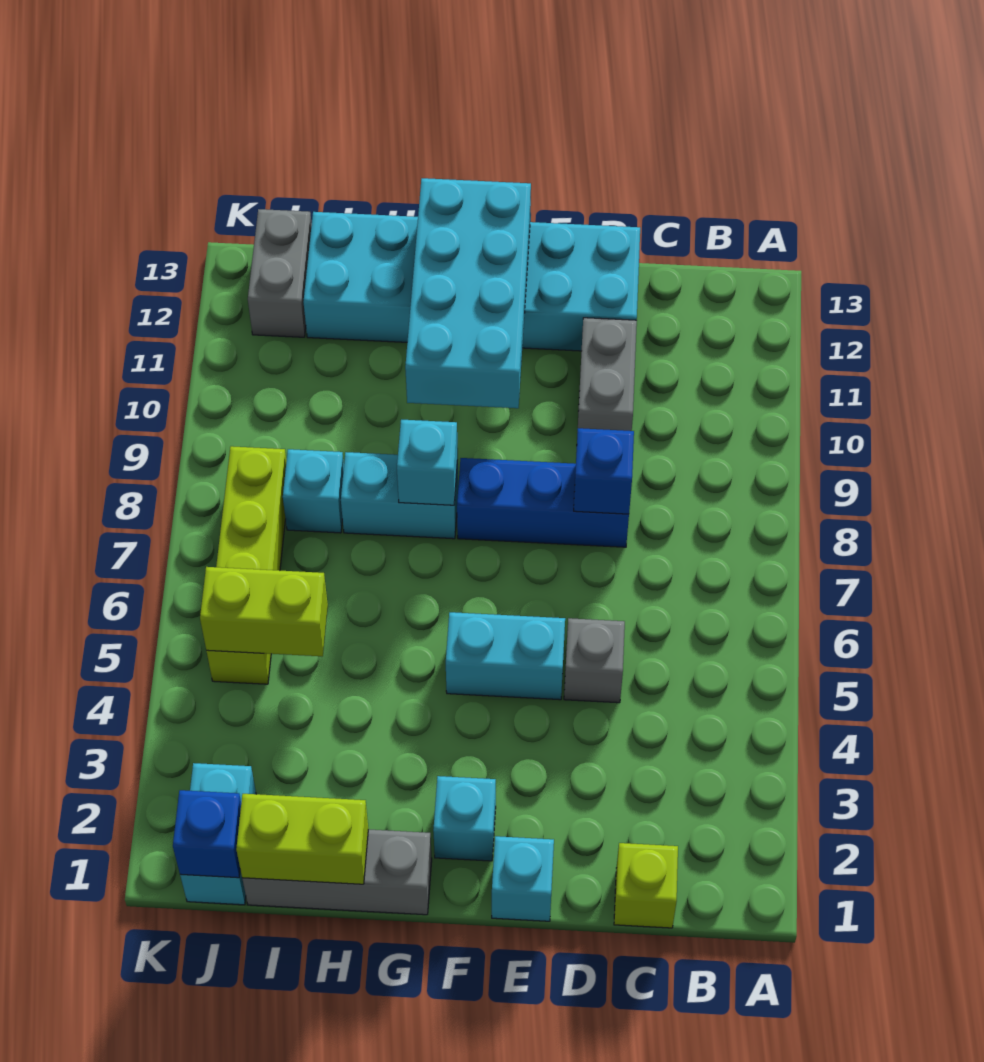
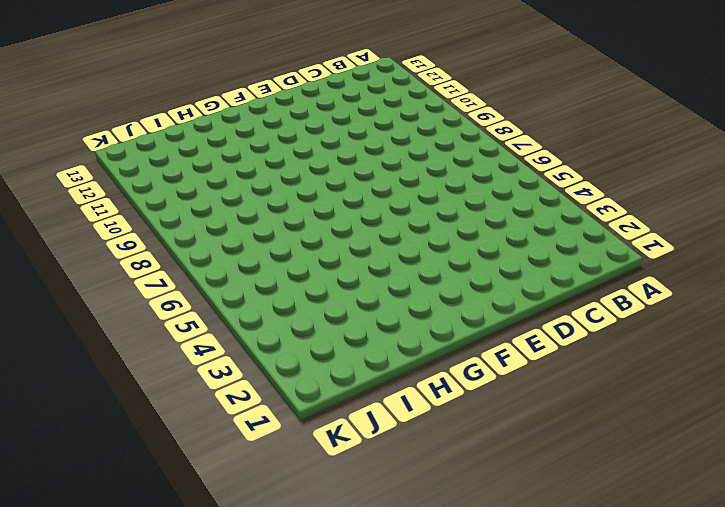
none -> lime brick C1 level 1
none -> grey brick D5 level 1
none -> blue brick D8:F8 level 1

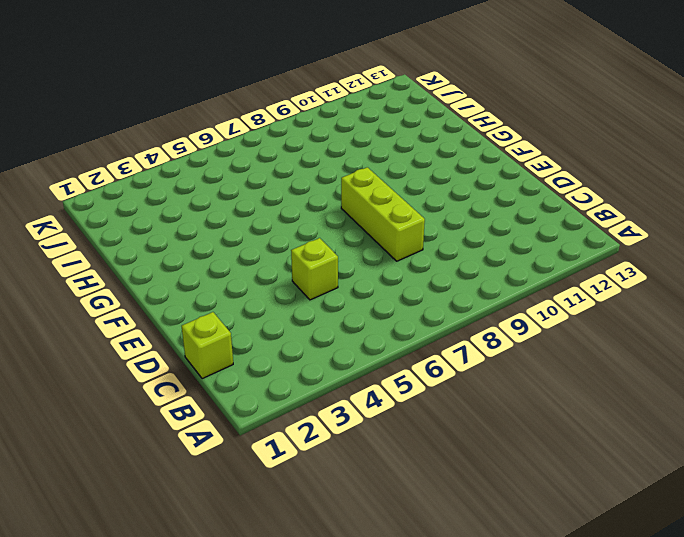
lime brick D5 level 1 -> grey brick D5 level 1
lime brick D8:F8 level 1 -> blue brick D8:F8 level 1
none -> grey brick D10:D11 level 1
none -> cyan brick D12:I13 level 1
none -> cyan brick E1 level 1

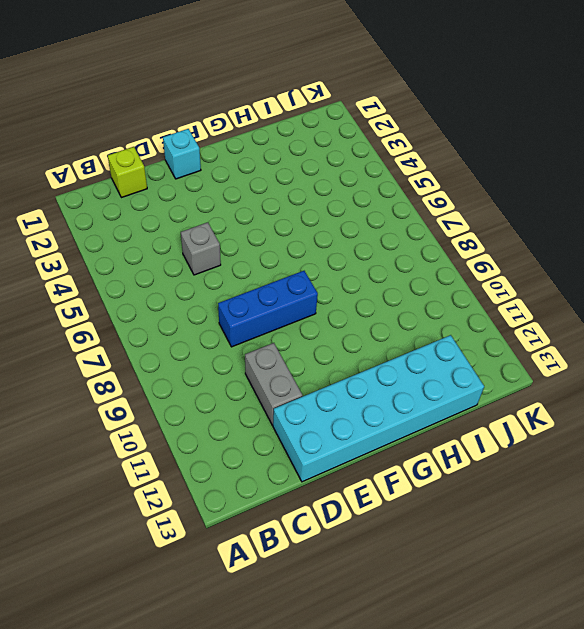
none -> cyan brick E5:F5 level 1
none -> cyan brick F2 level 1
none -> grey brick G1:I1 level 1

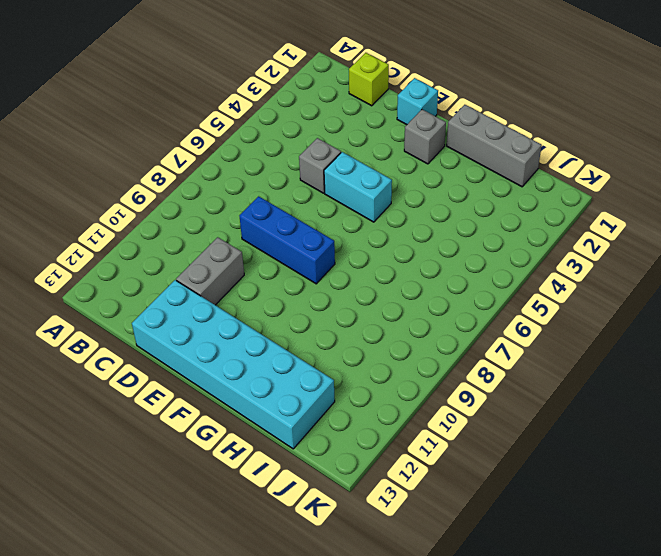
grey brick F2 level 1 -> cyan brick F2 level 1
none -> cyan brick G8:H8 level 1
none -> cyan brick I8 level 1
none -> cyan brick J1:J2 level 1

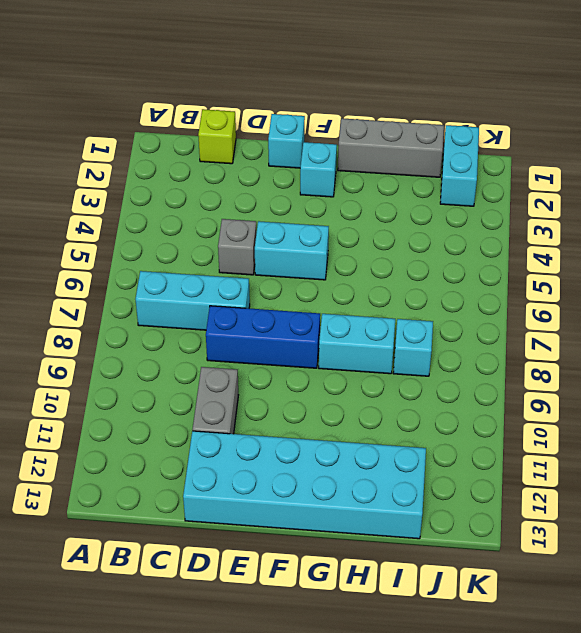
cyan brick B7:D7 level 1 -> none
none -> lime brick J5:J8 level 1
none -> grey brick J12:J13 level 1
none -> blue brick D8 level 2

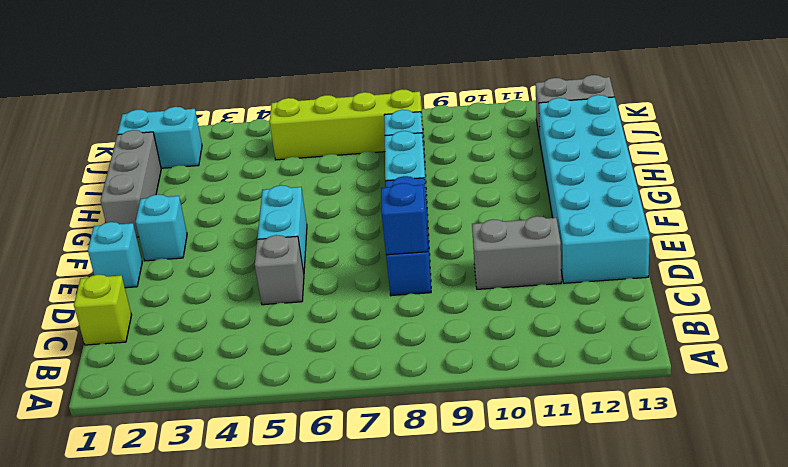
none -> cyan brick F10:G13 level 2
none -> cyan brick G8 level 2
none -> lime brick H1:I1 level 2

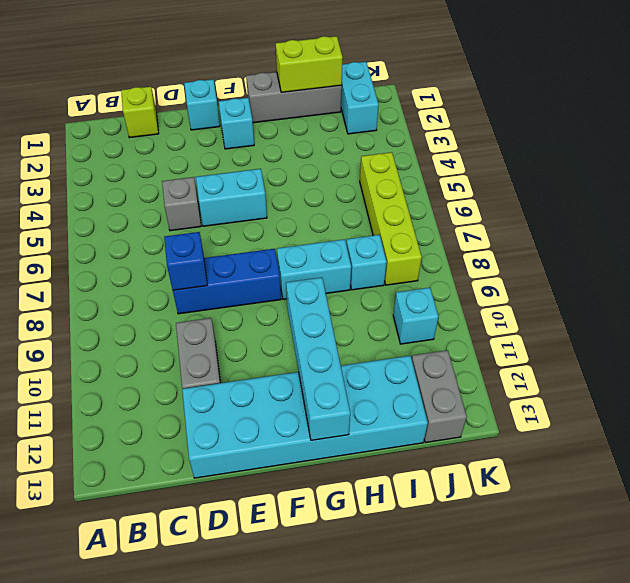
cyan brick G10:G13 level 2 -> cyan brick F10:G13 level 2
cyan brick J10 level 1 -> cyan brick G8 level 2
none -> lime brick I5:J5 level 2
none -> blue brick J1 level 2

